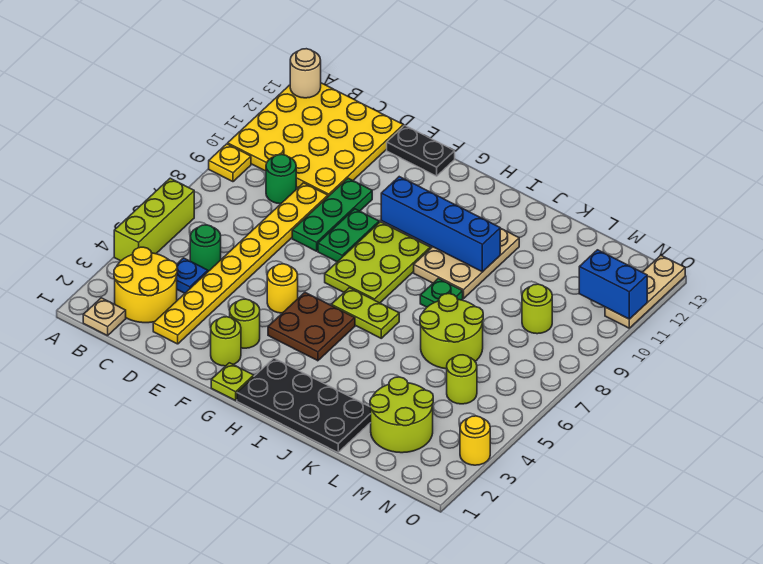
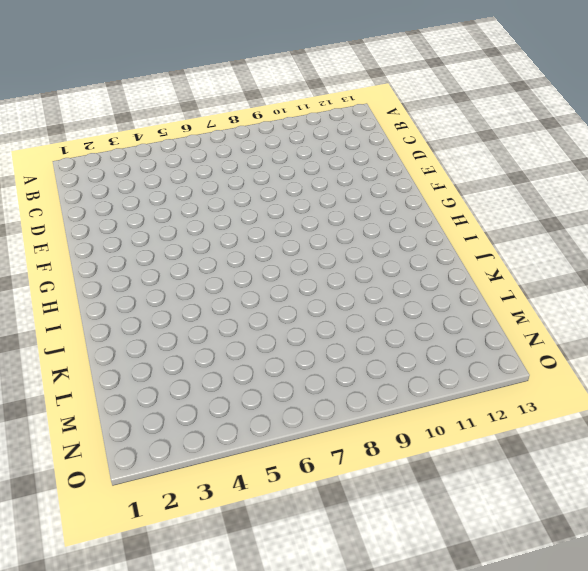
none -> lime brick A4:A6 level 1
none -> yellow plate A9 level 1
none -> yellow plate A10:D13 level 1
none -> tan plate B1 level 1

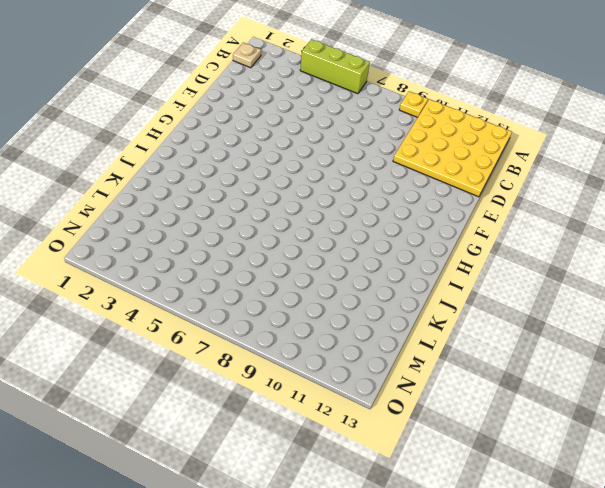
none -> yellow round brick B2:C3 level 1
none -> blue plate C4 level 1
none -> green round brick C5 level 1
none -> green round brick C9 level 1

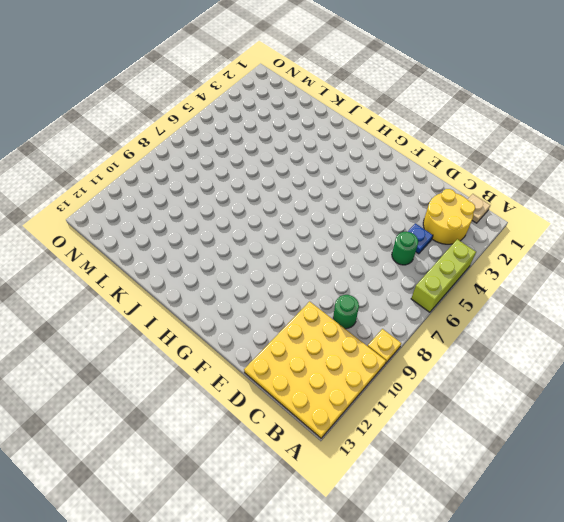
none -> yellow plate D2:D9 level 1
none -> green plate E8:E10 level 1
none -> black plate E13:F13 level 1
none -> lime round brick F2 level 1

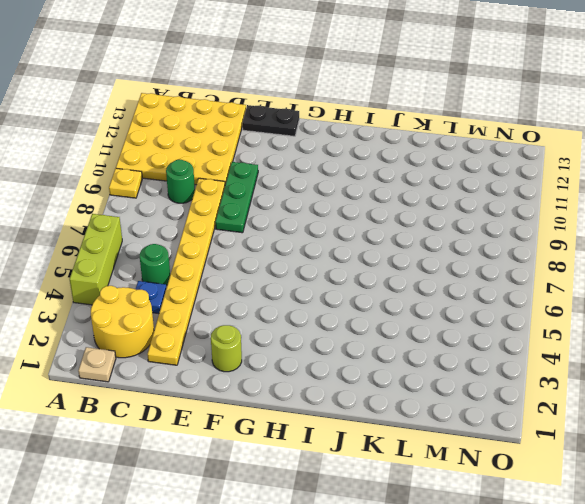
none -> lime round brick F3 level 1
none -> yellow round brick F5 level 1
none -> green plate F8:F9 level 1
none -> lime plate G1 level 1

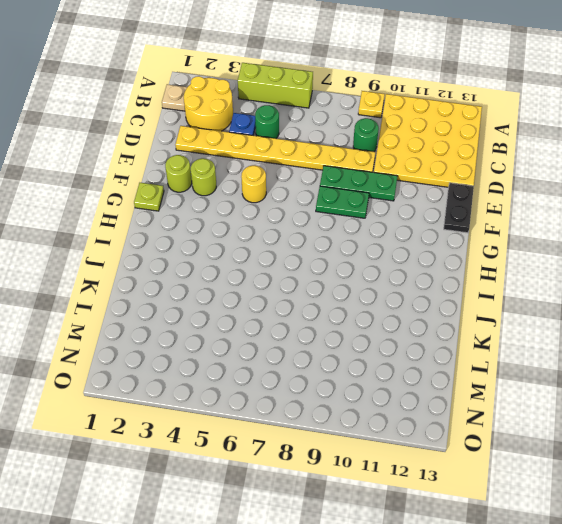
none -> brown plate G4:H5 level 1
none -> lime plate G7:H9 level 1
none -> black plate H1:K2 level 1
none -> lime plate H6:I6 level 1

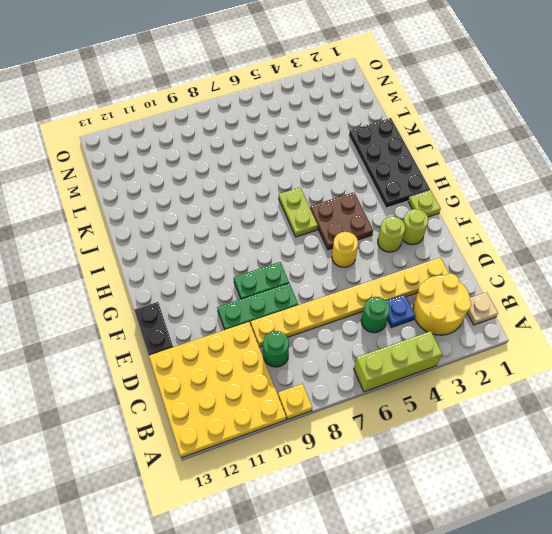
none -> lime plate G7:H9 level 1
none -> tan plate I9:J11 level 1
none -> green plate J8 level 1
none -> lime round brick K6:L7 level 1

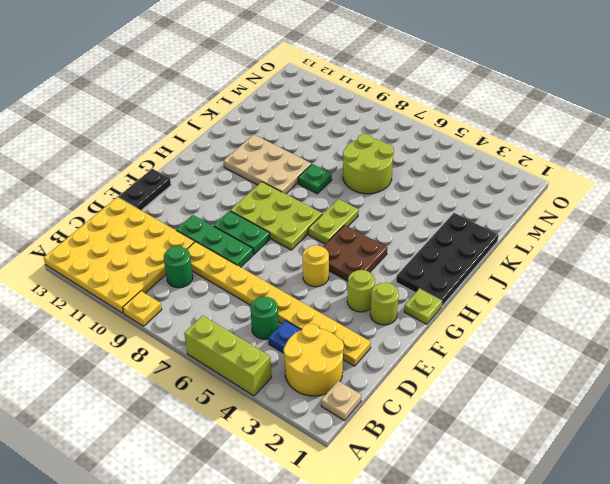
none -> lime round brick L2:M3 level 1
none -> lime round brick M5 level 1
none -> lime round brick M9 level 1
none -> yellow round brick O3 level 1

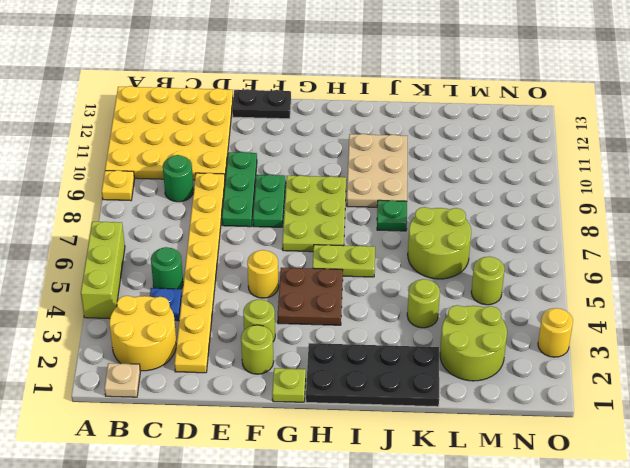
lime round brick K4 level 1 -> lime round brick M9 level 1
none -> tan plate O11:O13 level 1
none -> tan round brick A13 level 2
none -> blue brick G10:J10 level 2
none -> blue brick N11:O11 level 2

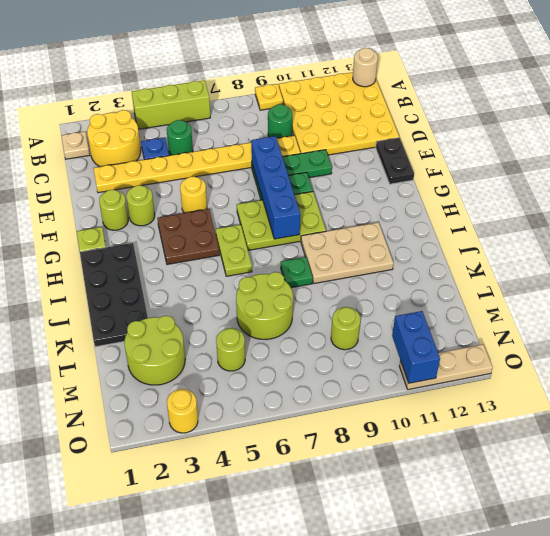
blue brick E8:H8 level 2 -> blue brick G10:J10 level 2

